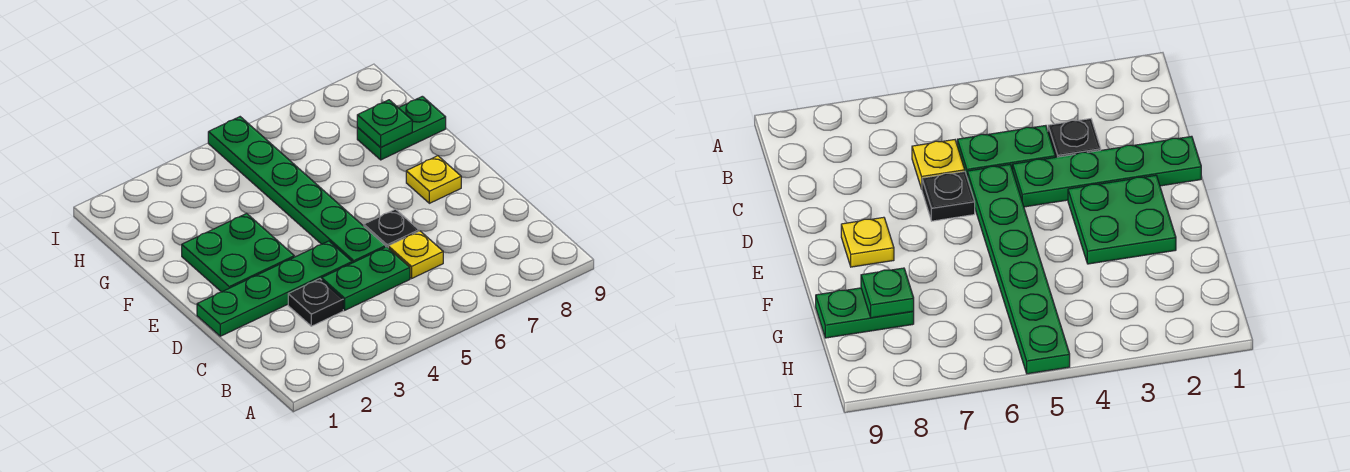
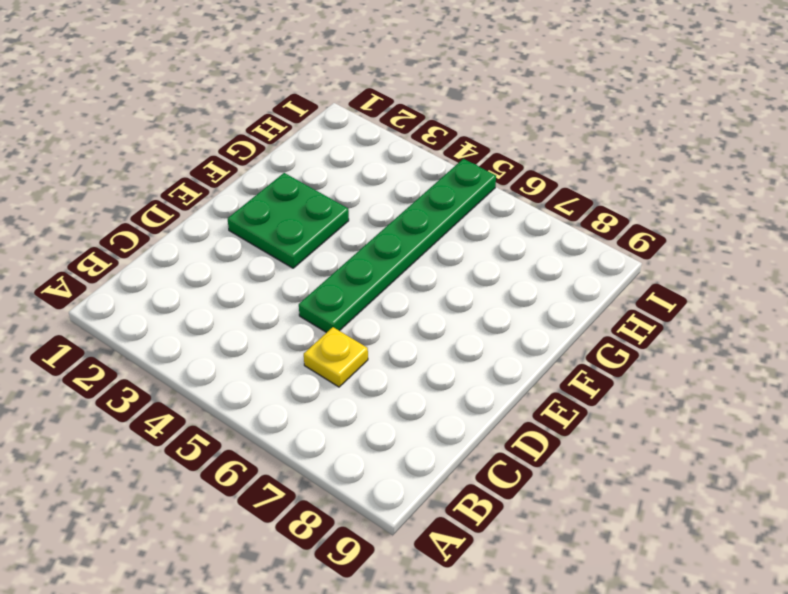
none -> black plate C3 level 1
none -> green plate C4:C5 level 1

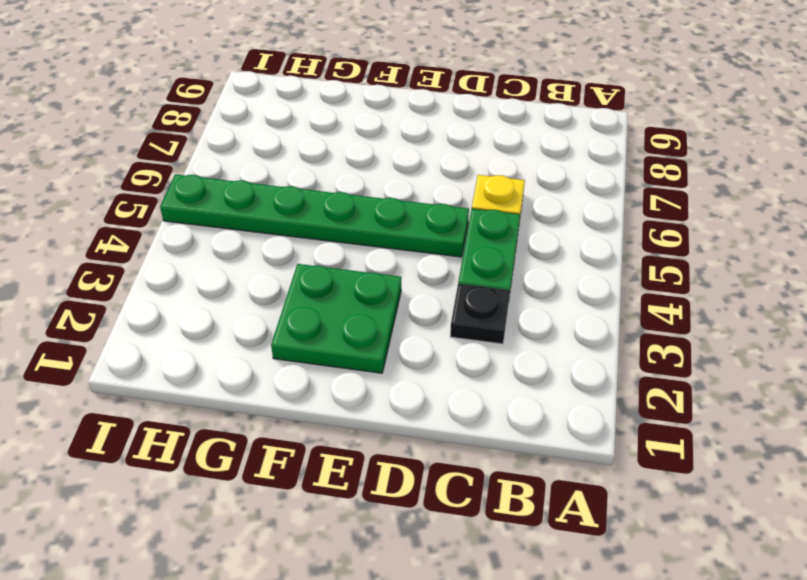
none -> green plate D1:D4 level 1
none -> black plate D6 level 1

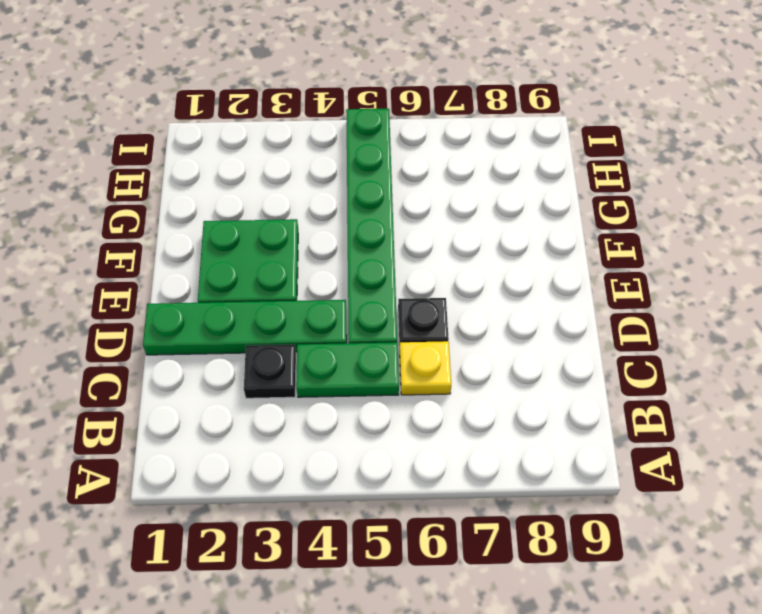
none -> yellow plate E8 level 1
none -> green plate G8:G9 level 1

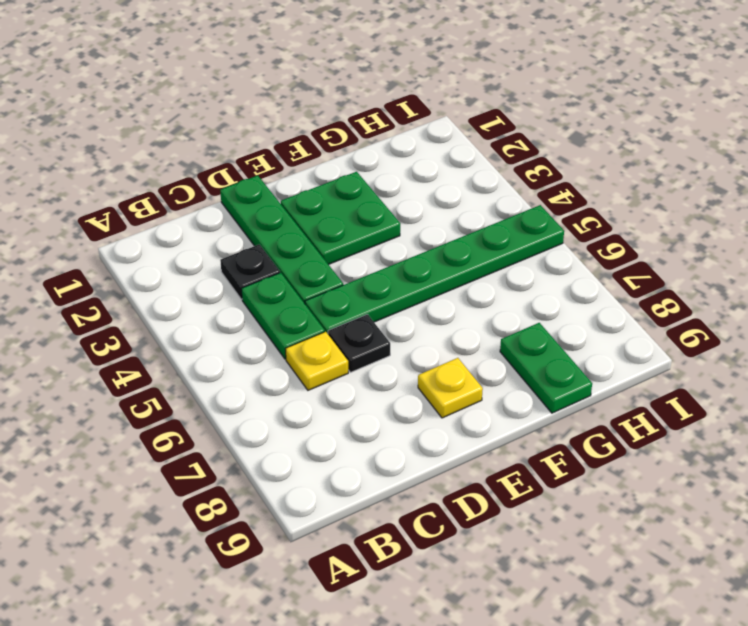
none -> green plate G8 level 2

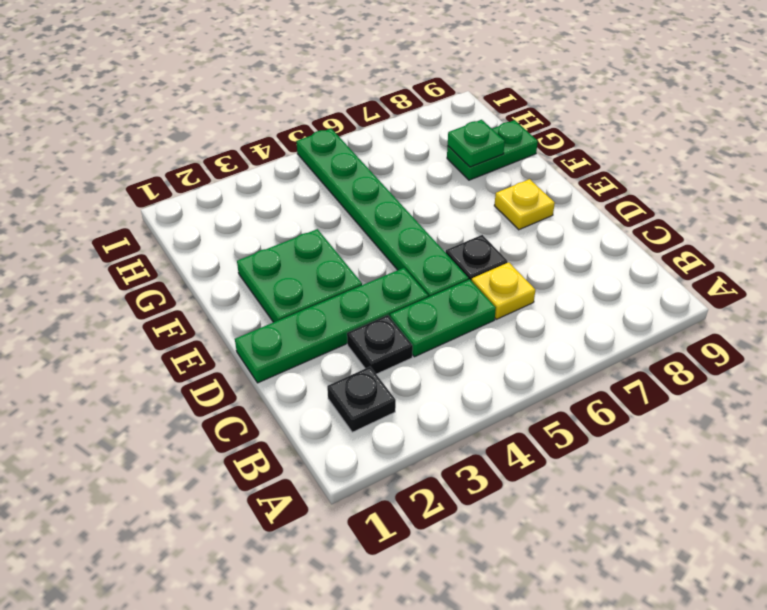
black plate B2 level 1 -> none

